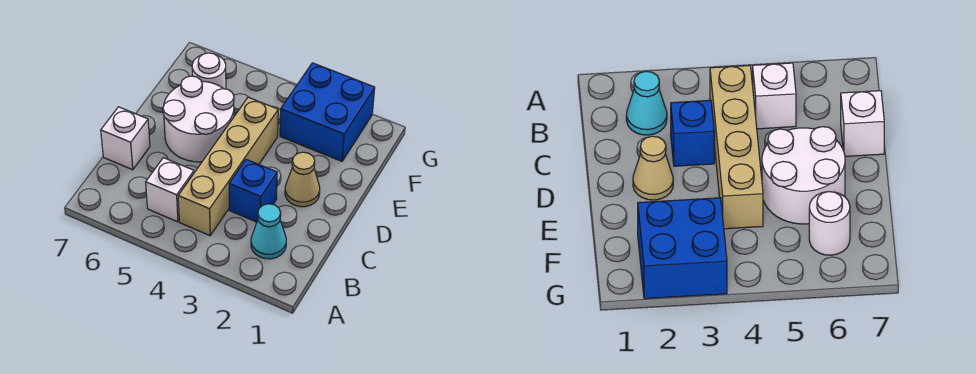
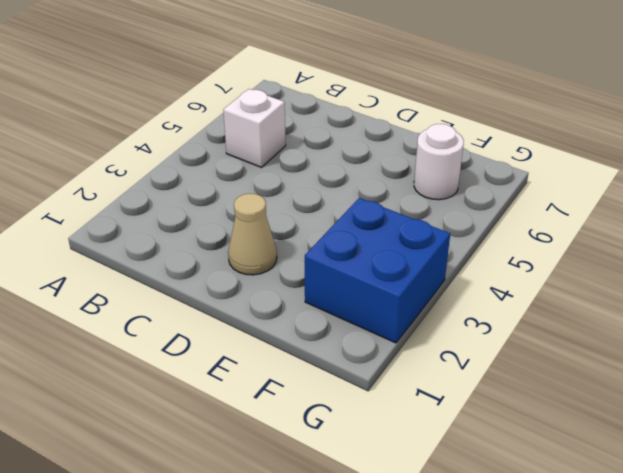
none -> cyan cone B2 level 1
none -> tan brick B4:E4 level 1

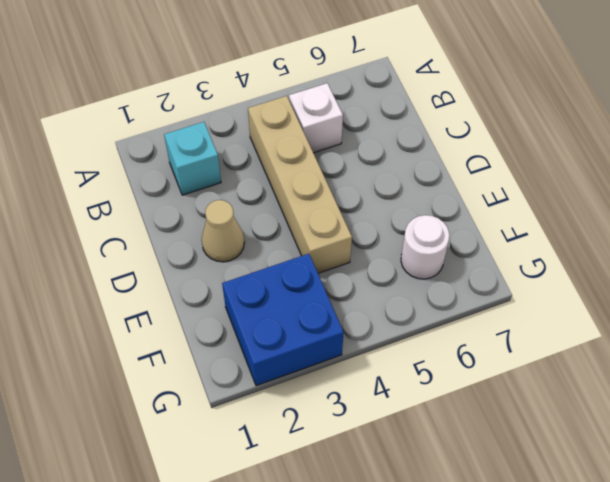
cyan brick B2 level 1 -> cyan cone B2 level 1
none -> blue brick C3 level 1
none -> white brick C7 level 1

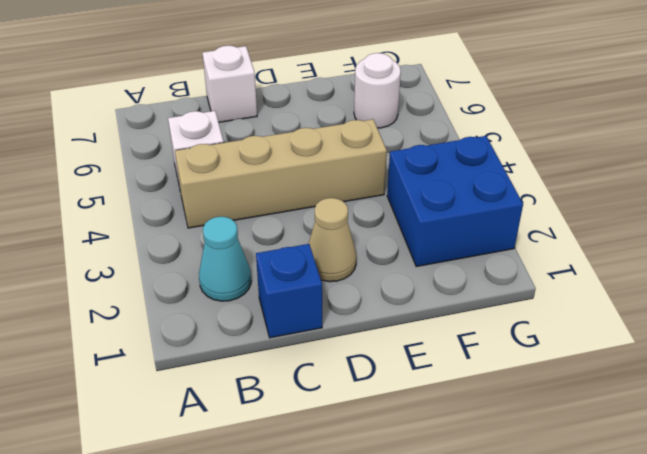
blue brick C1 level 1 -> blue brick C3 level 1
none -> white round brick D5:E6 level 1

